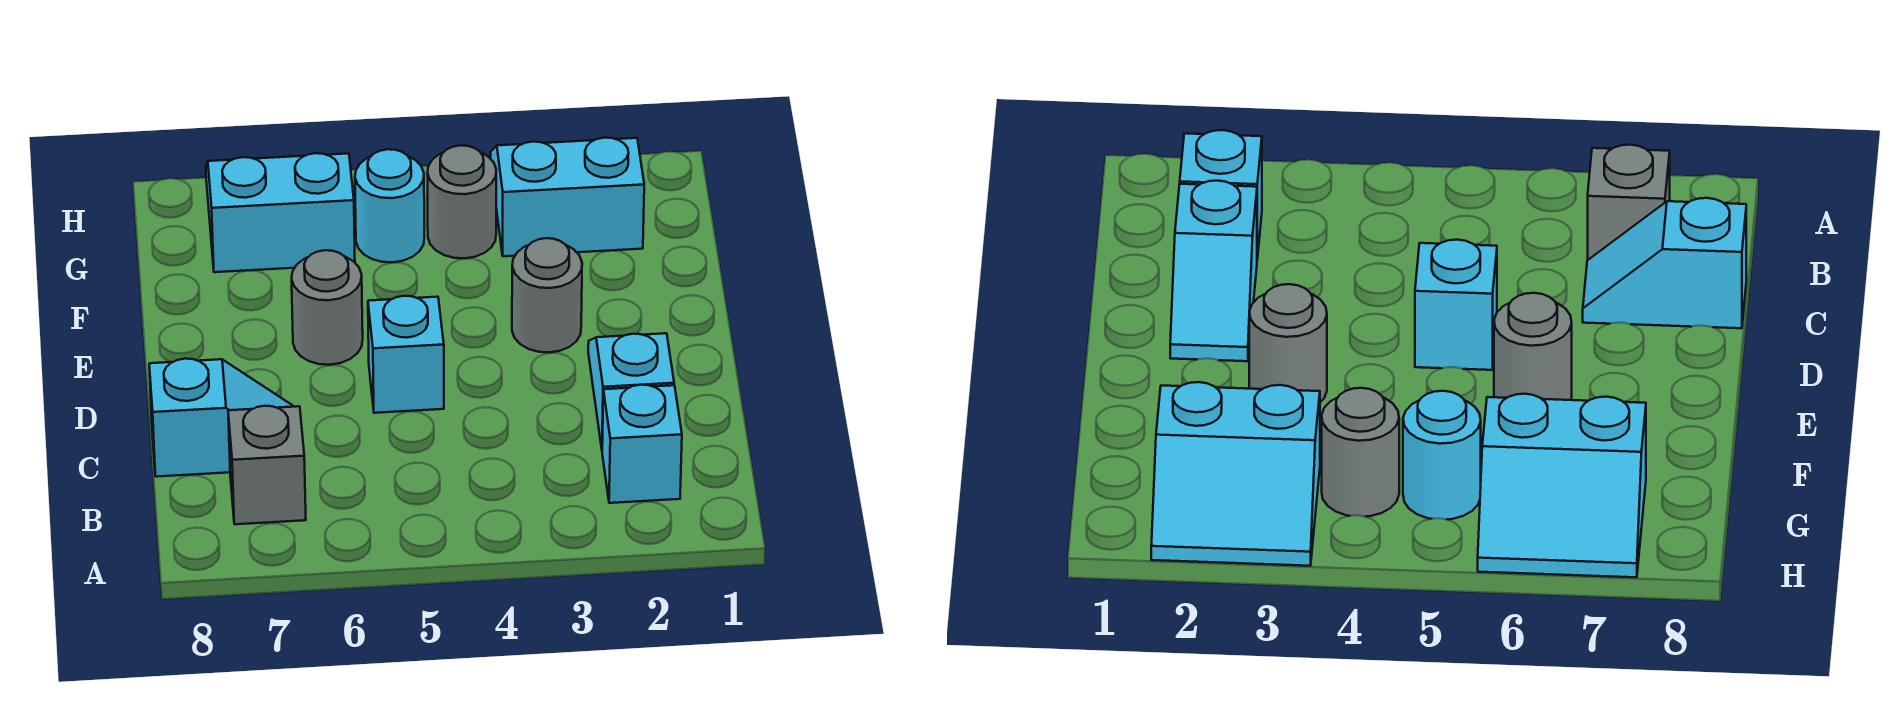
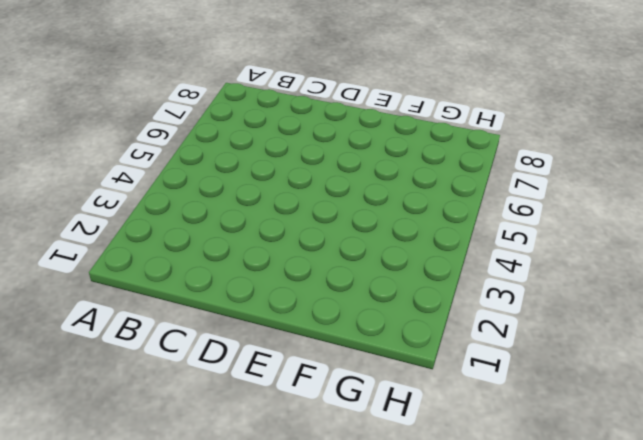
none -> cyan brick B2 level 1
none -> grey brick B7 level 1

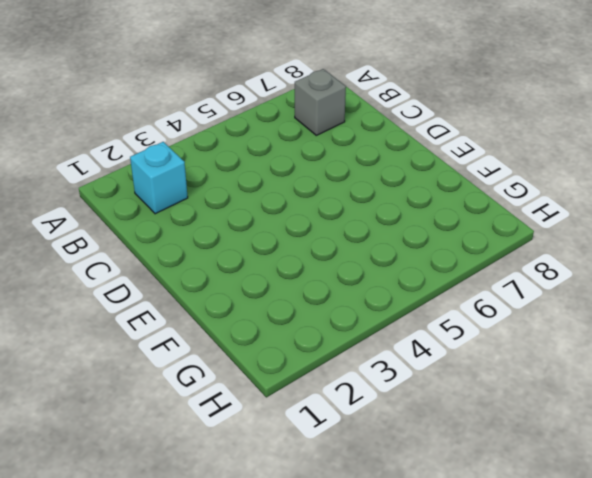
none -> cyan slope C2:D2 level 1 top C
none -> cyan slope C7:C8 level 1 top 8

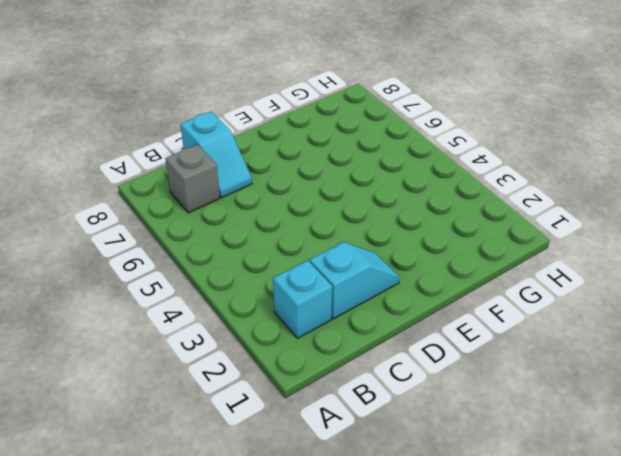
none -> cyan brick D5 level 1
none -> grey round brick E3 level 1

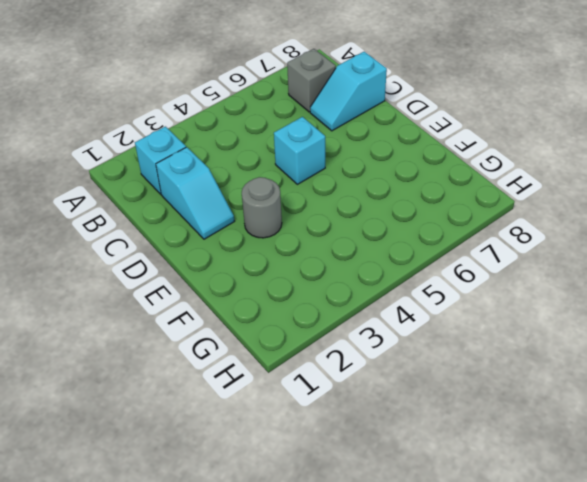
none -> grey round brick E6 level 1
none -> cyan slope G2:H3 level 1 top G

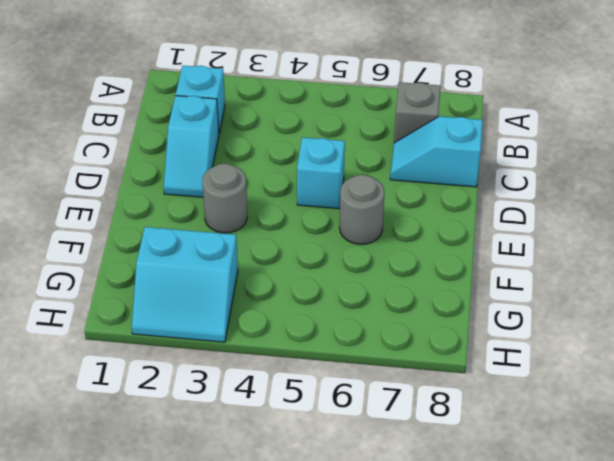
none -> grey round brick G4 level 1
none -> cyan round brick G5 level 1

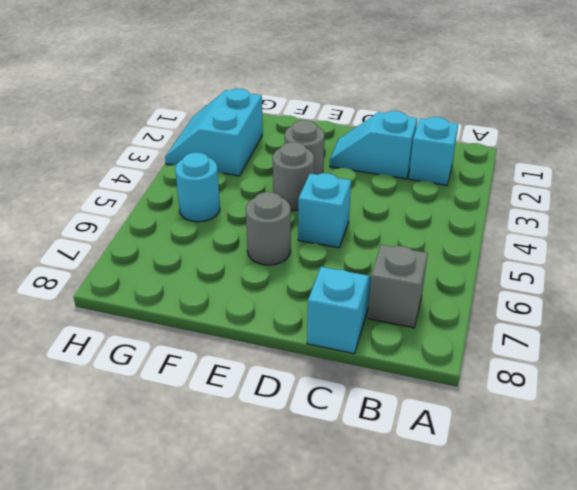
grey round brick E4 level 1 -> grey round brick G4 level 1
none -> cyan slope G6:H7 level 1 top G

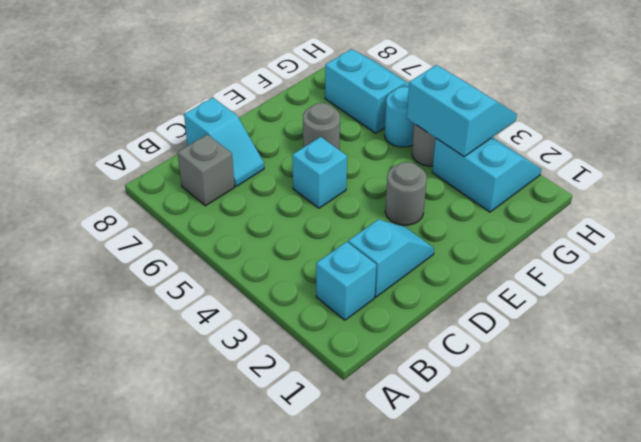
cyan slope G3:H4 level 2 top G -> none

